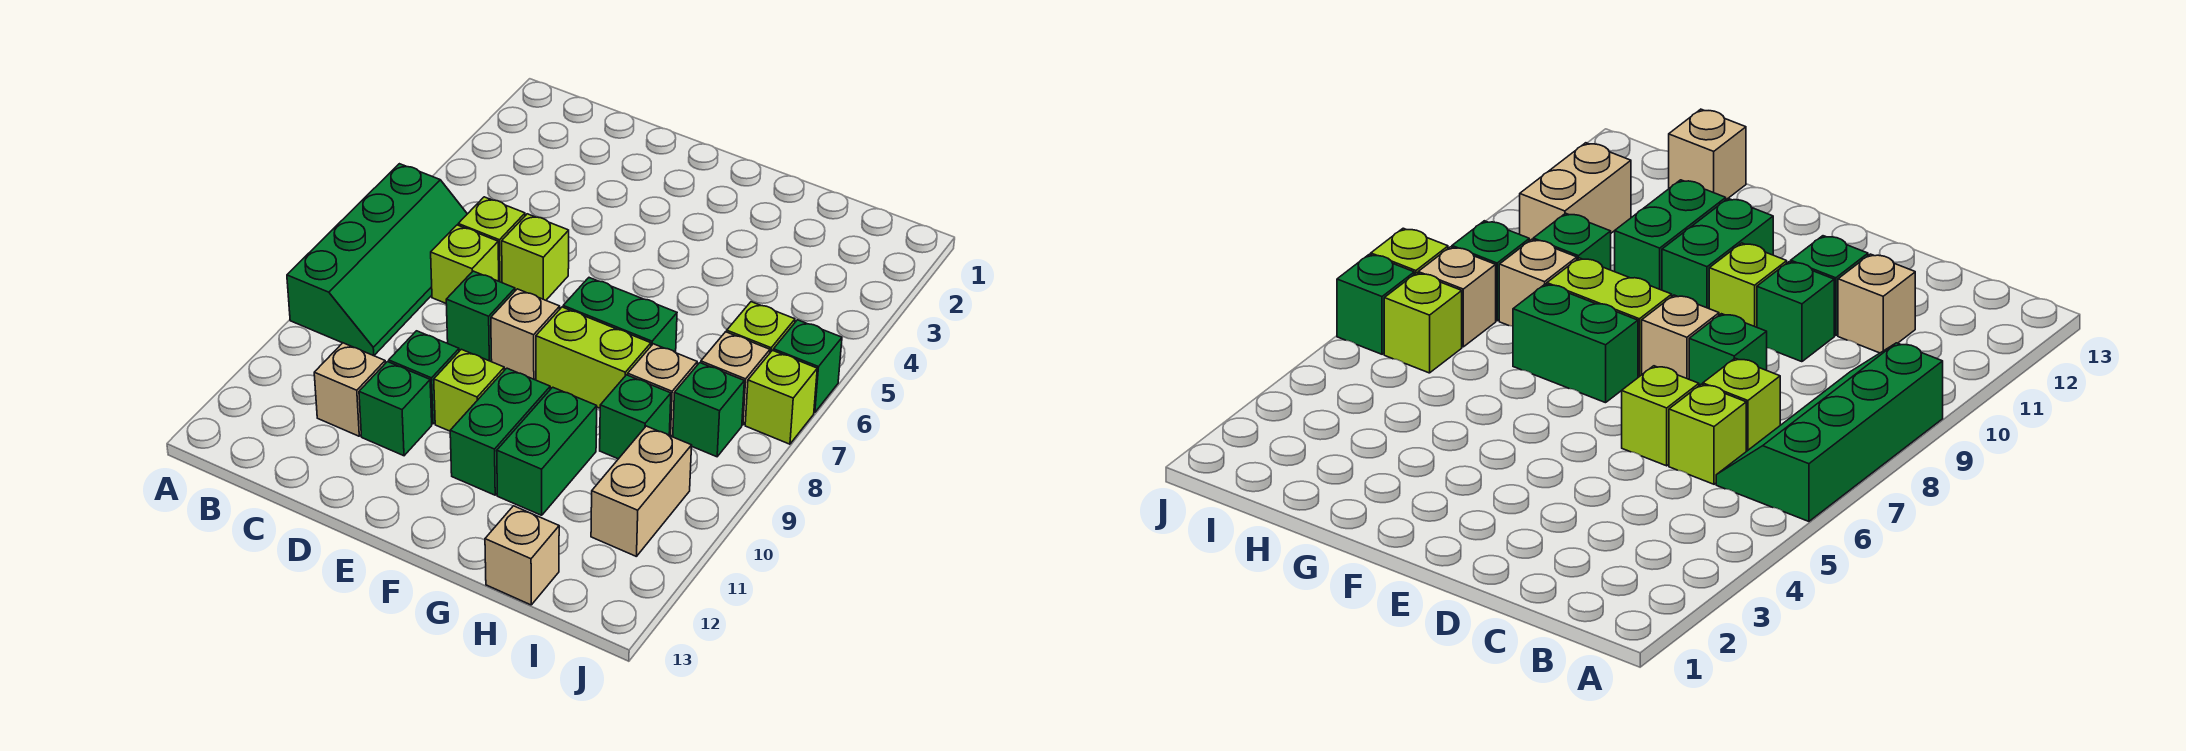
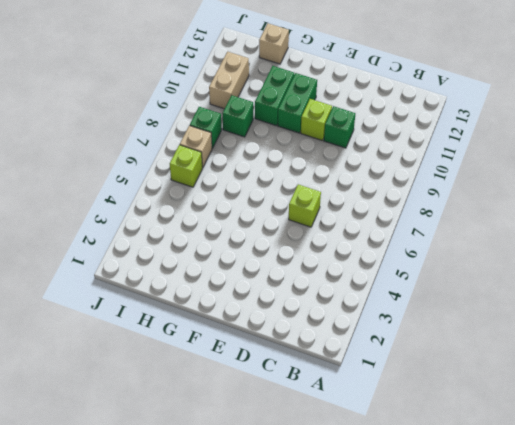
none -> green slope A6:B9 level 1 top A
none -> lime brick C6 level 1
none -> lime brick C7 level 1

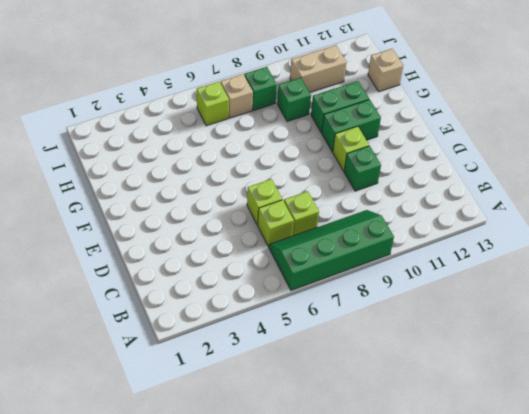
none -> tan brick C11 level 1
none -> green brick D8 level 1
none -> green brick D11 level 1

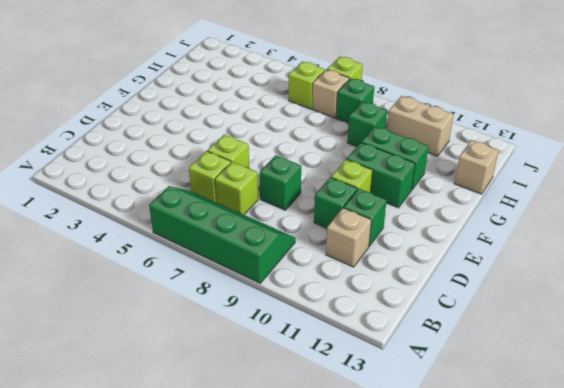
none -> tan brick E8 level 1
none -> green brick F7:G7 level 1
none -> lime brick F8:G8 level 1

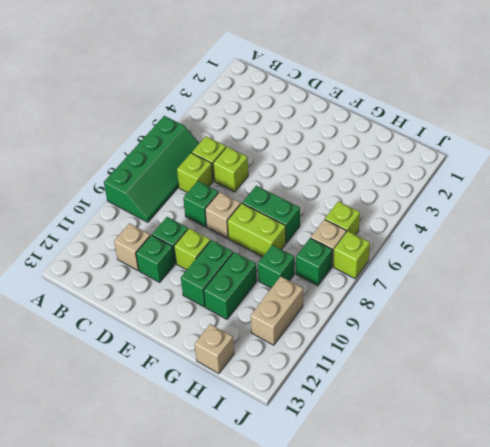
none -> tan brick H8 level 1
none -> green brick J6 level 1

